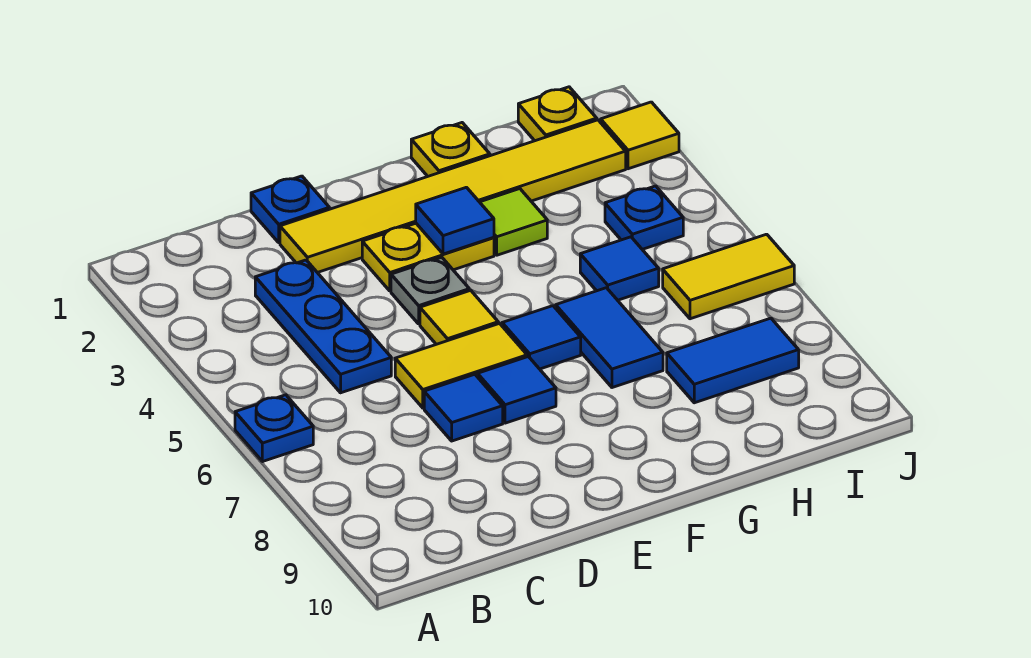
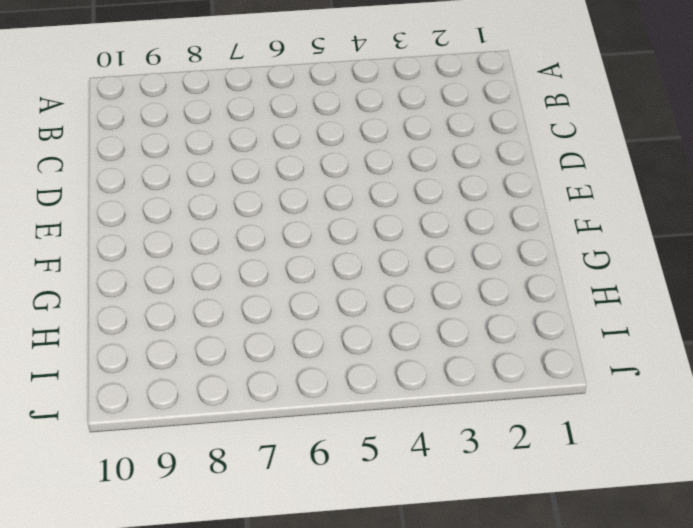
none -> blue plate A6 level 1
none -> blue plate C3:C5 level 1
none -> blue plate D1 level 1

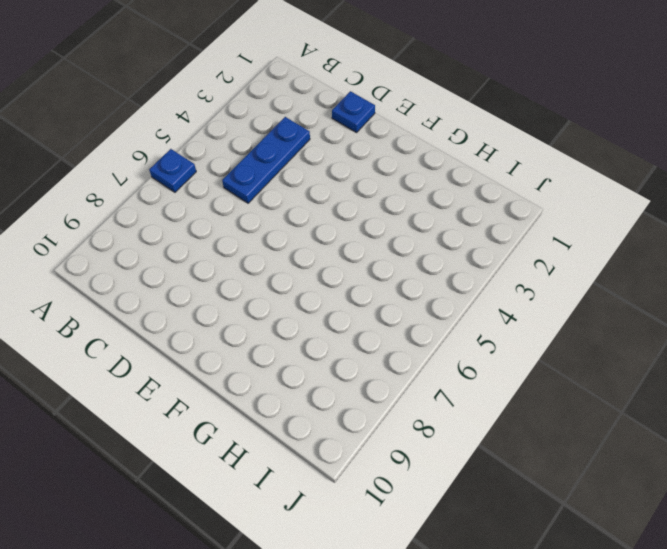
none -> yellow tile D2:I2 level 1
none -> yellow tile D6:E6 level 1
none -> blue tile D7 level 1

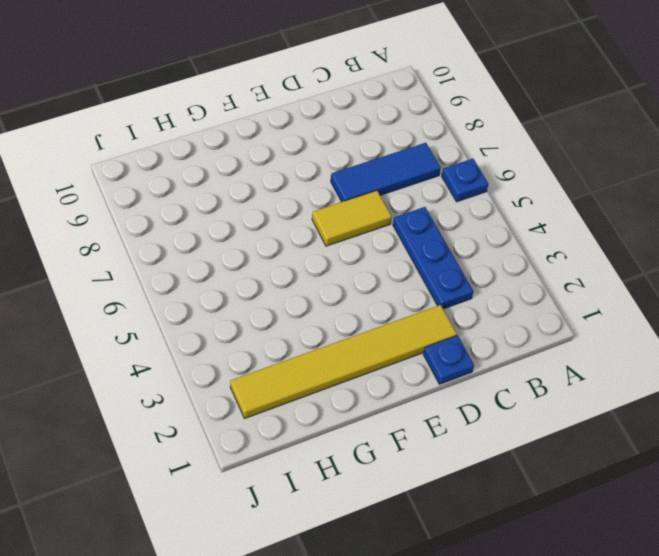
blue tile B7:D7 level 1 -> blue tile D7 level 1
none -> yellow plate E3:F3 level 1
none -> grey plate E4 level 1
none -> yellow tile E5 level 1

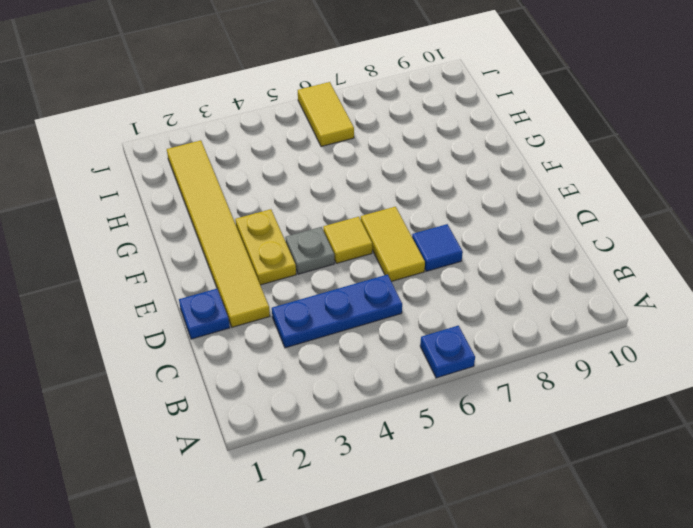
none -> blue tile E7 level 1
none -> blue tile F6 level 1
none -> yellow plate G1 level 1

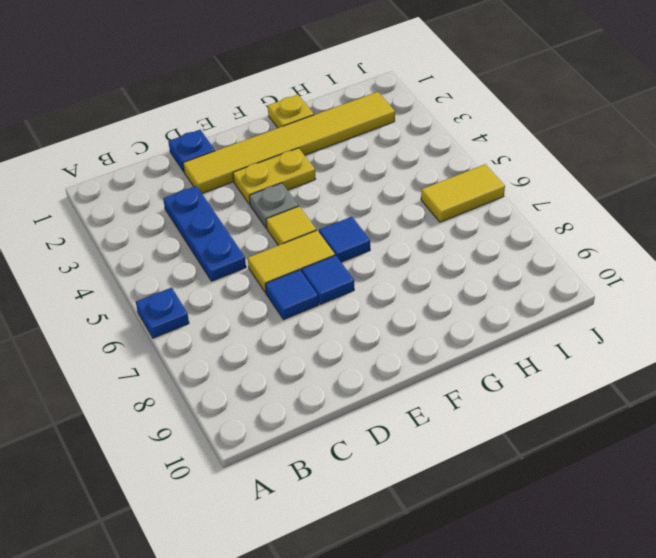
none -> lime tile G3 level 1
none -> blue tile G6:G7 level 1
none -> blue tile H5 level 1

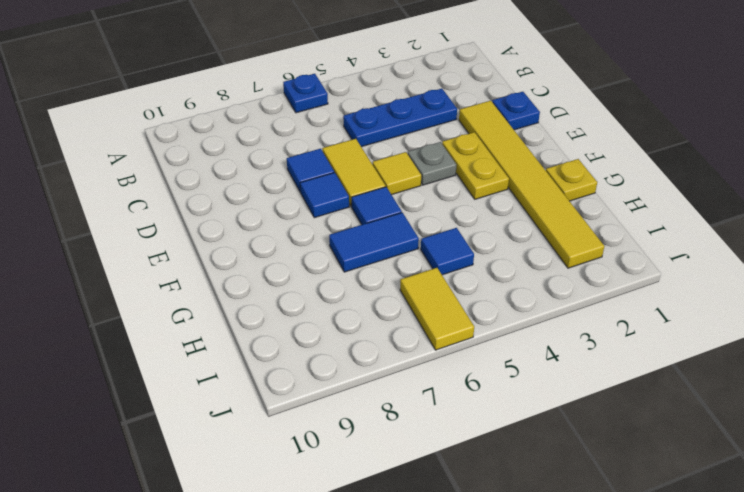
none -> lime tile G3 level 1
none -> blue tile H8:I8 level 1
none -> yellow plate I1 level 1

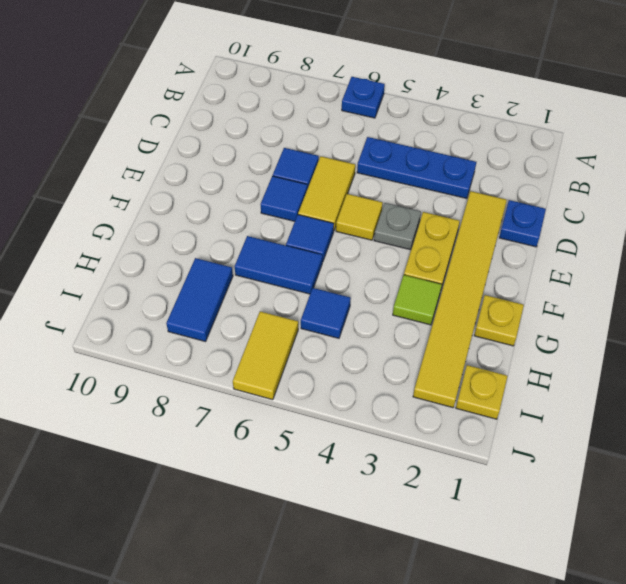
none -> blue plate I4 level 1
none -> yellow tile J2 level 1
none -> blue tile F3 level 2

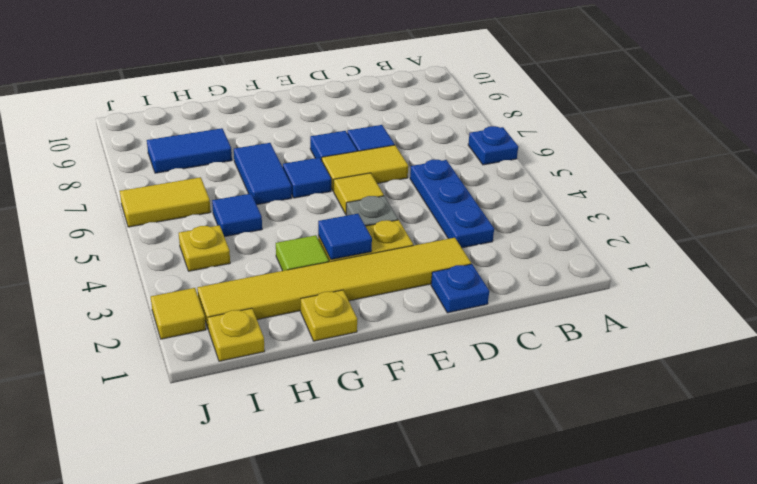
yellow plate I4 level 1 -> blue plate I4 level 1

